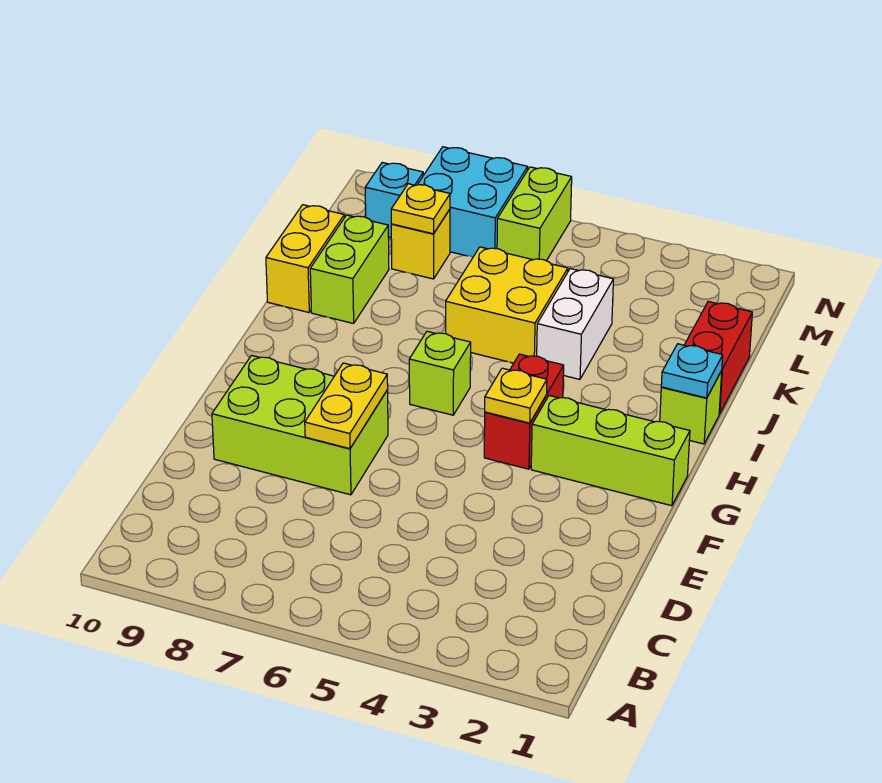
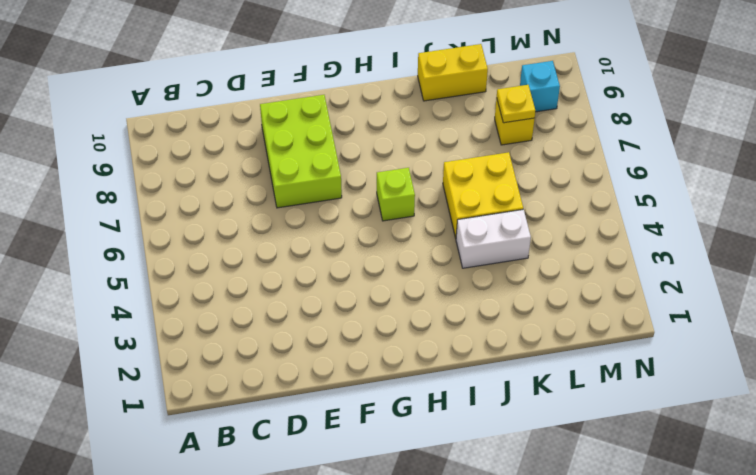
none -> lime brick G1:G3 level 1
none -> red brick G4:H4 level 1
none -> lime brick I1 level 1

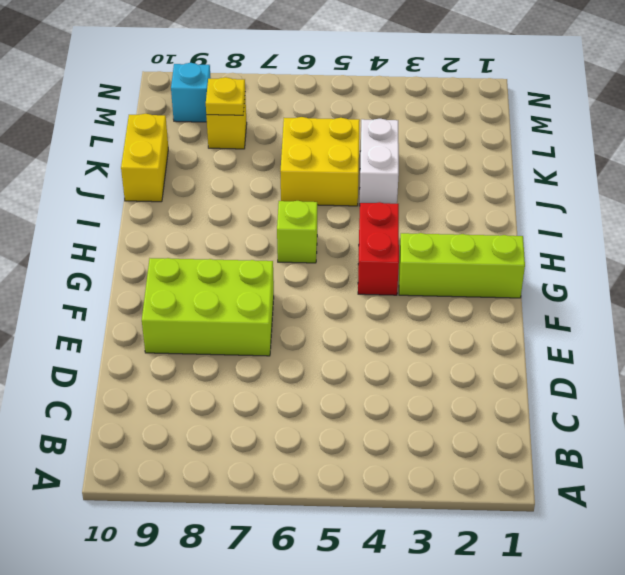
none -> lime brick I1 level 1
none -> red brick J1:K1 level 1
none -> lime brick J9:K9 level 1

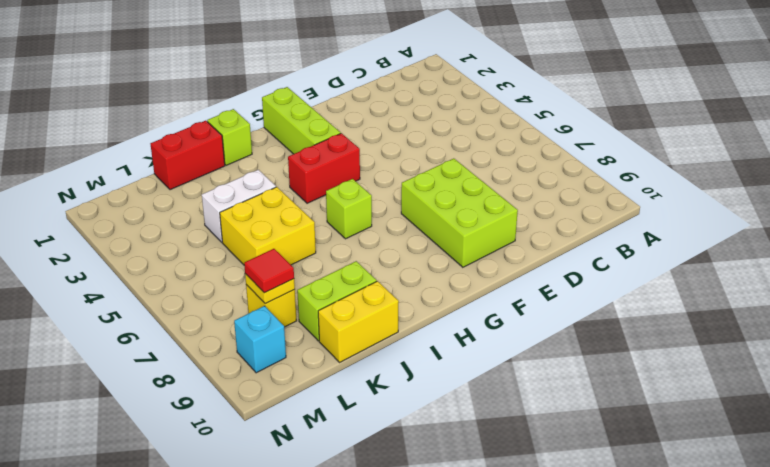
red tile L8 level 3 -> none
none -> lime brick M6:N6 level 1
none -> cyan brick M7:N8 level 1
none -> yellow plate E7:F7 level 2

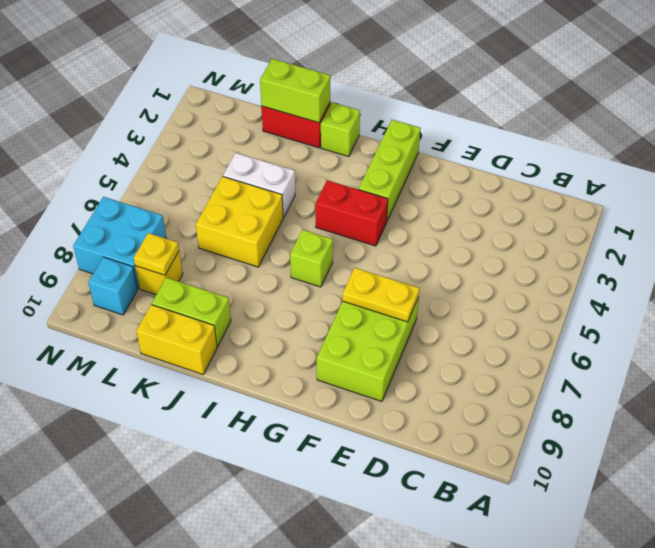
lime brick J1:K1 level 2 -> lime brick M6:N6 level 1
none -> yellow plate G4 level 2
none -> cyan plate I1 level 2

